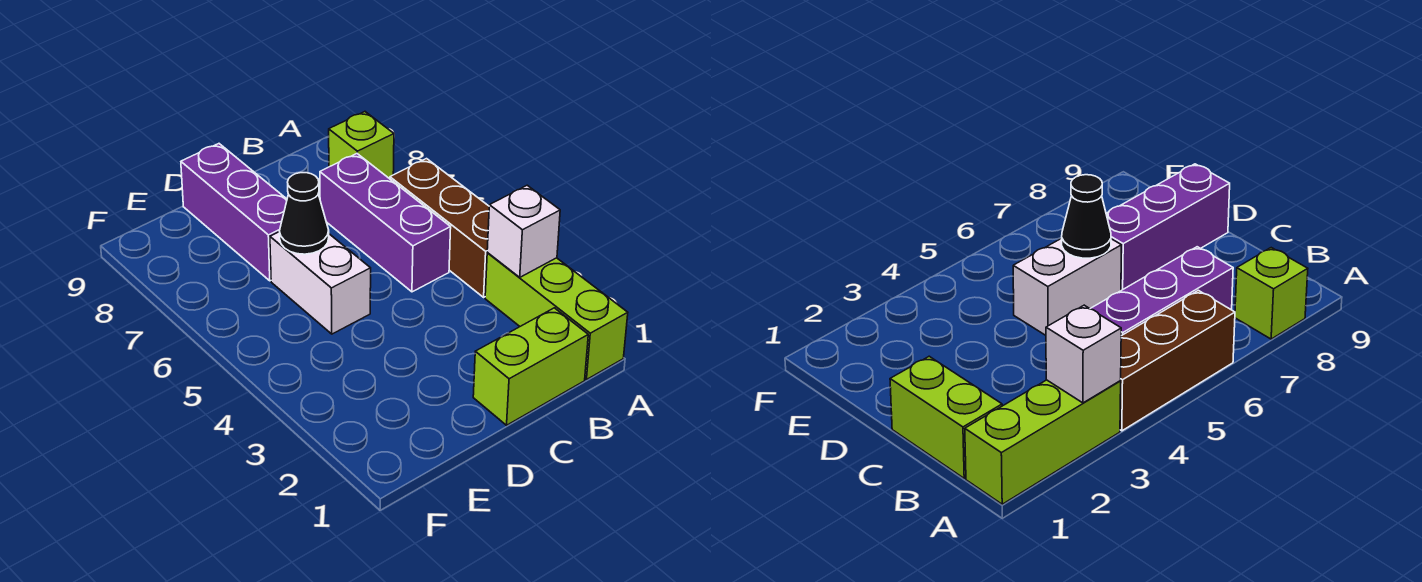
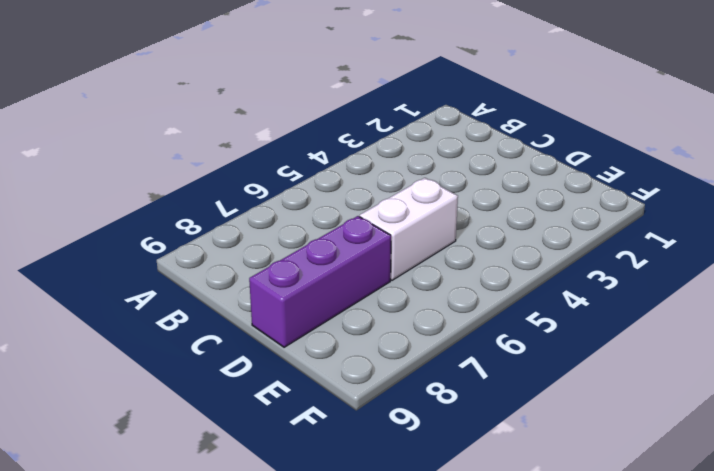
none -> lime brick A1:A3 level 1
none -> brown brick A4:A6 level 1

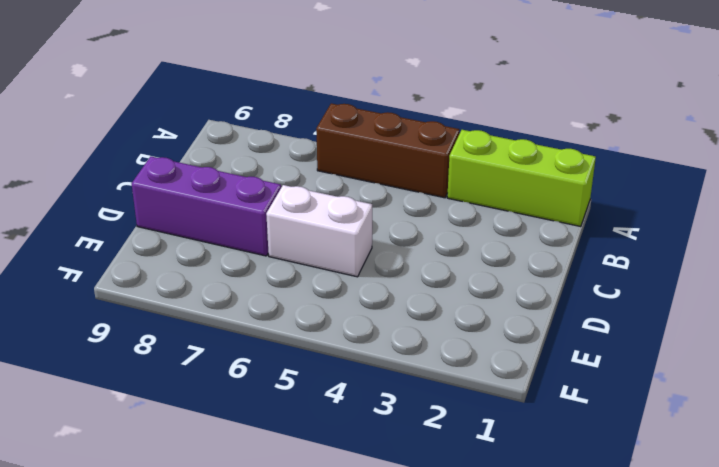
none -> lime brick A8 level 1
none -> lime brick B1:C1 level 1

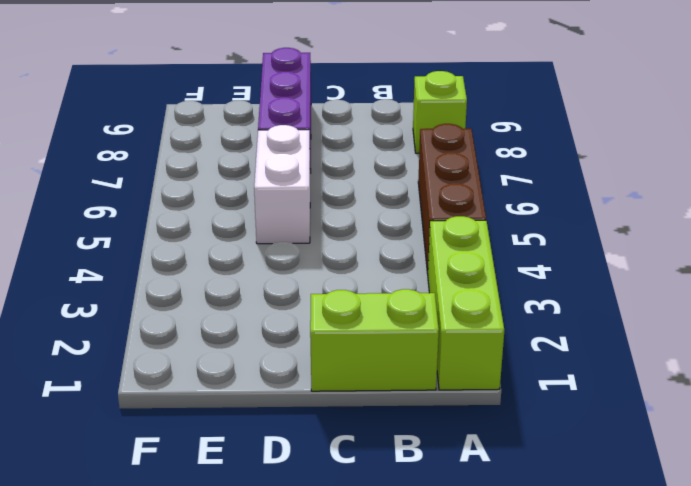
none -> purple brick B5:B7 level 1
none -> white brick A3 level 2

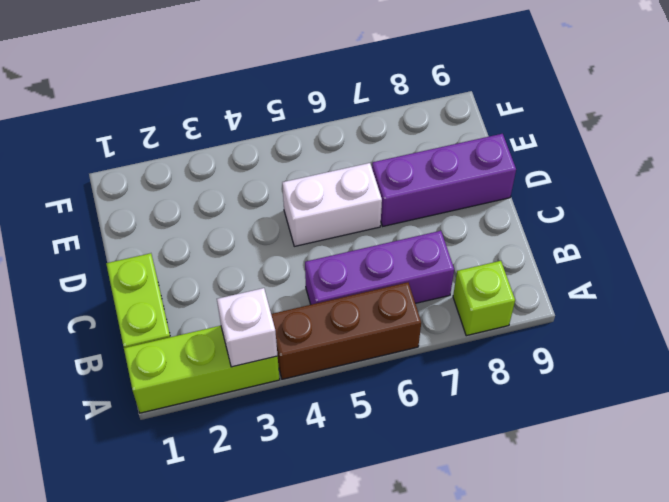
none -> black cone D6 level 2

